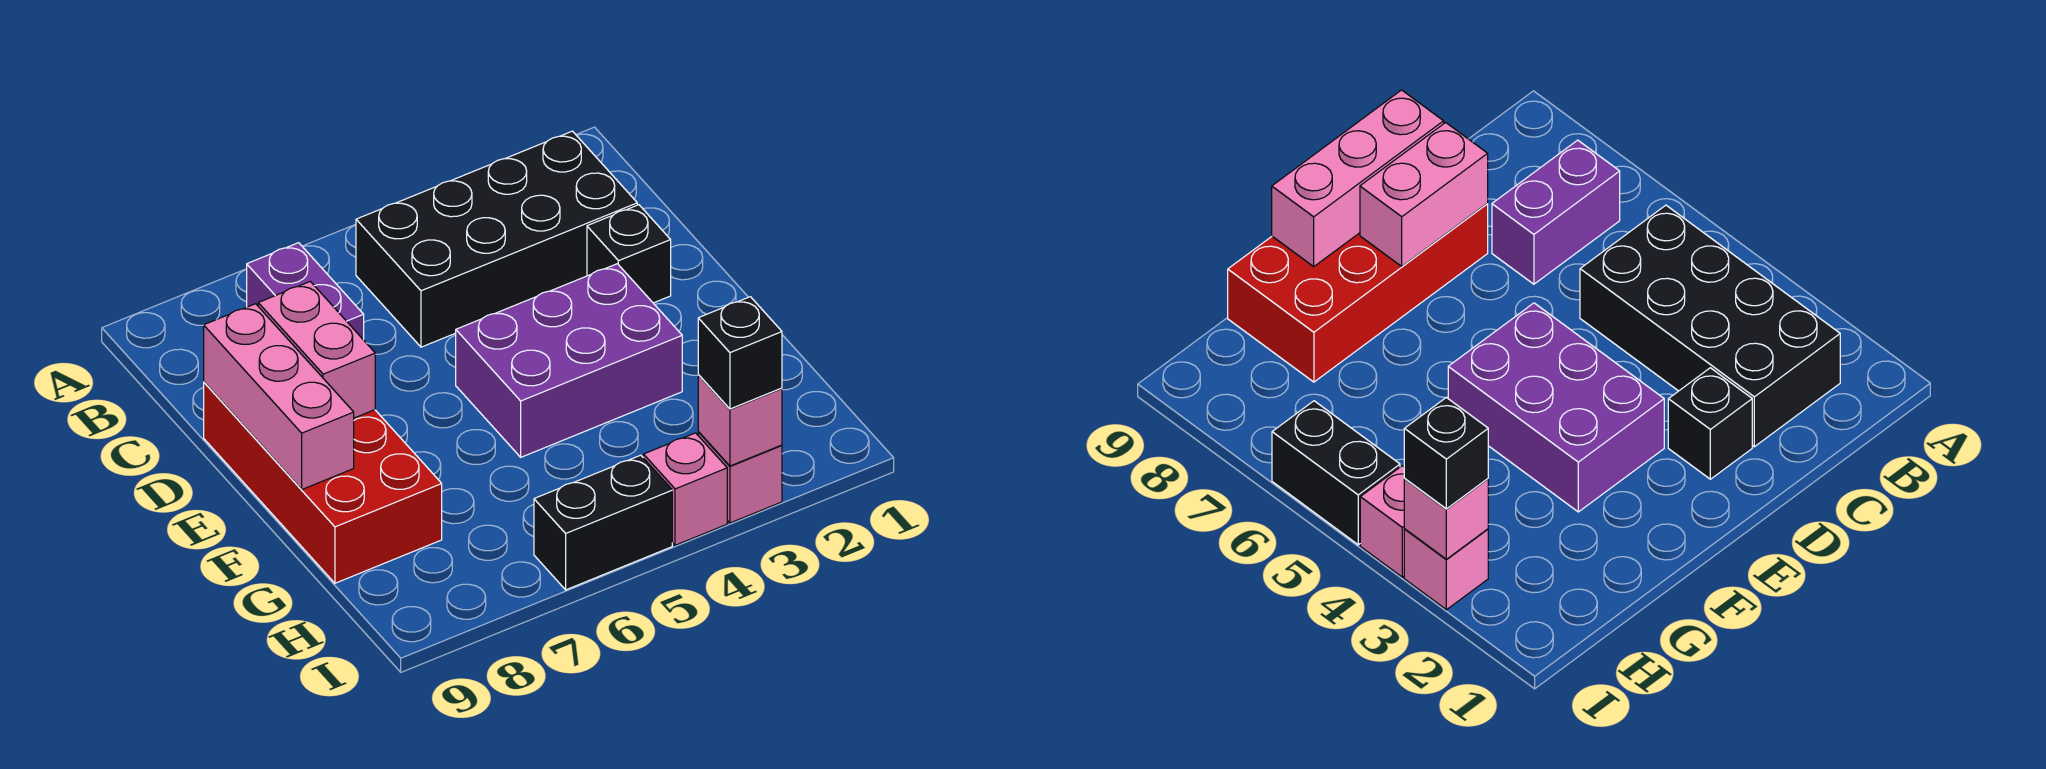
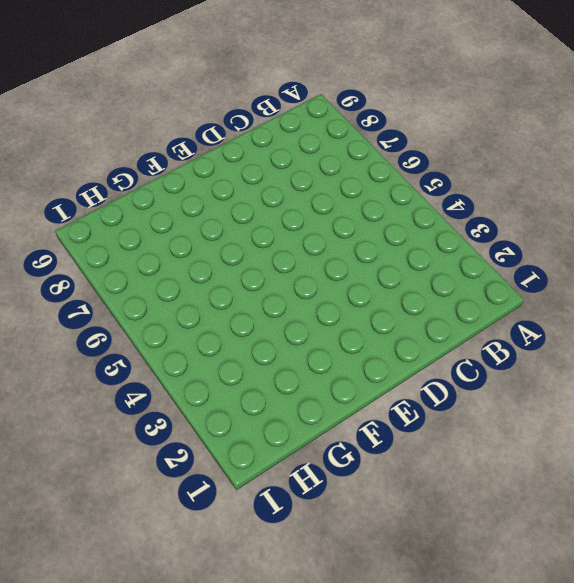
none -> black brick B2:C5 level 1
none -> purple brick B7:C7 level 1
none -> black brick D2 level 1

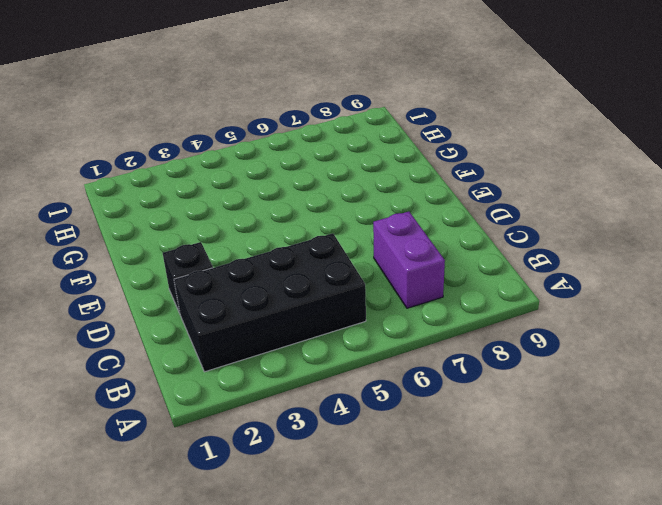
none -> red brick D8:G9 level 1
none -> purple brick E3:F5 level 1
none -> pink brick I3 level 1

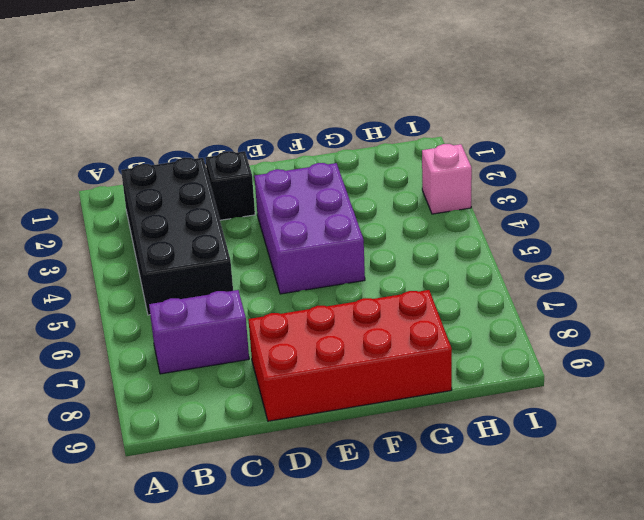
none -> pink brick I4 level 1
none -> black brick I5:I6 level 1
none -> pink brick D8:E8 level 2

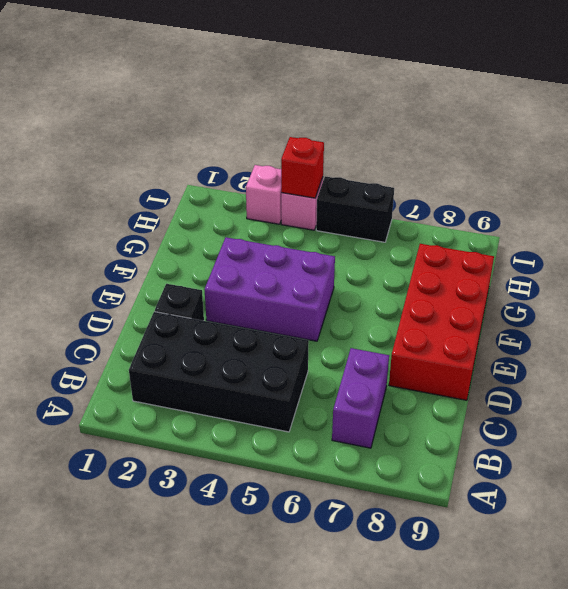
red brick I4 level 2 -> none
none -> pink brick D8:E8 level 2
none -> pink brick D9:F9 level 2
none -> pink brick I3 level 2

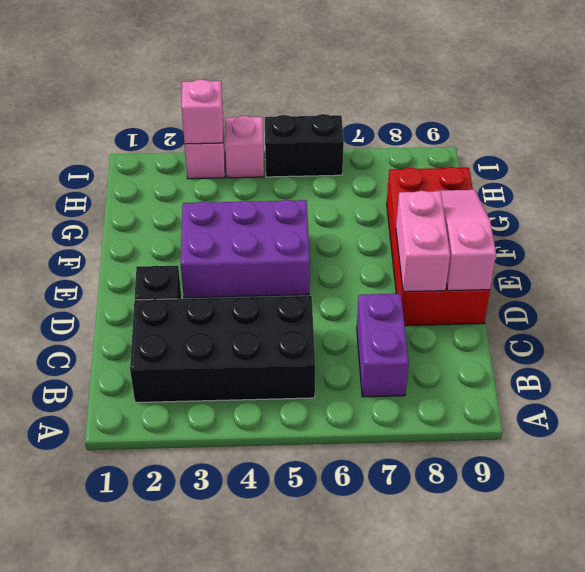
pink slope D9:F9 level 2 top D -> pink brick D9:F9 level 2
none -> black brick I3 level 3

